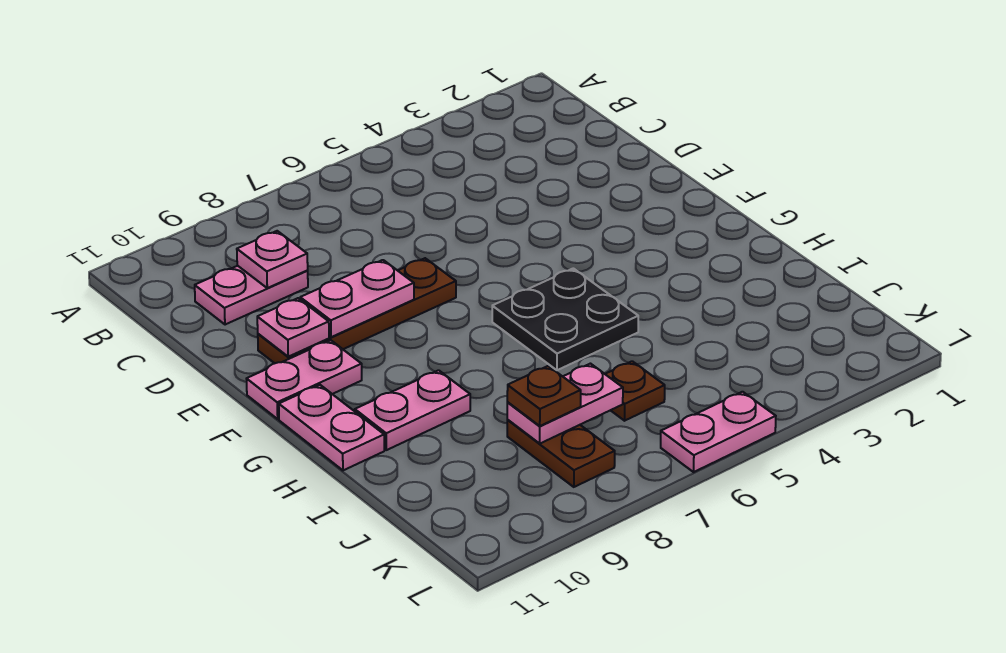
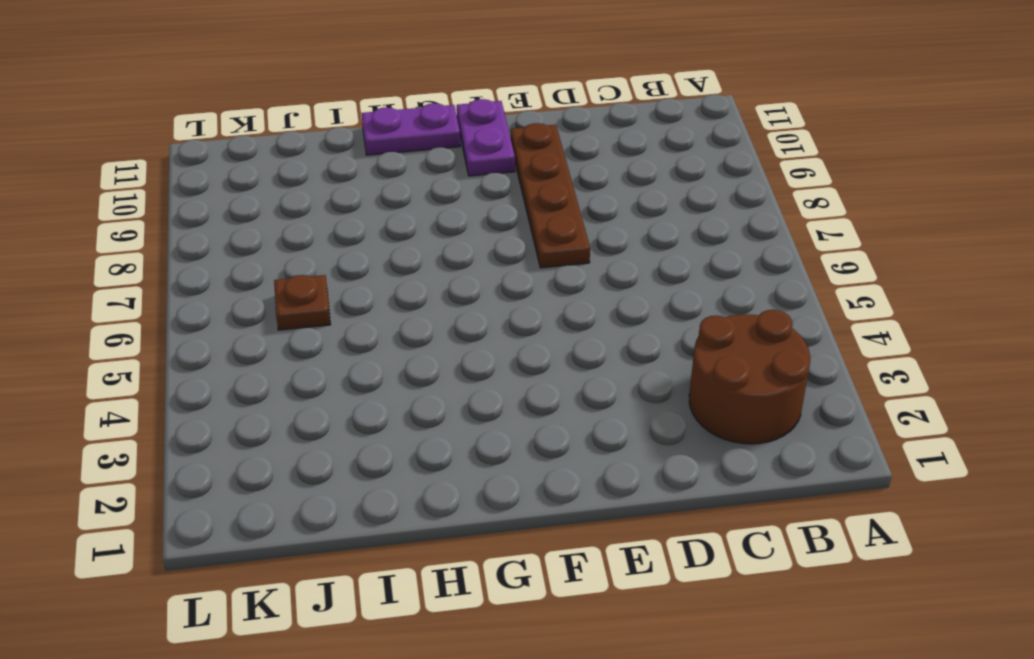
brown round brick B2:C3 level 1 -> none
purple plate F10:F11 level 1 -> pink plate F10:F11 level 1
purple plate G11:H11 level 1 -> pink plate G11:H11 level 1
none -> pink plate C9:C10 level 1
none -> black plate G5:H6 level 1
none -> pink plate H9:H10 level 1

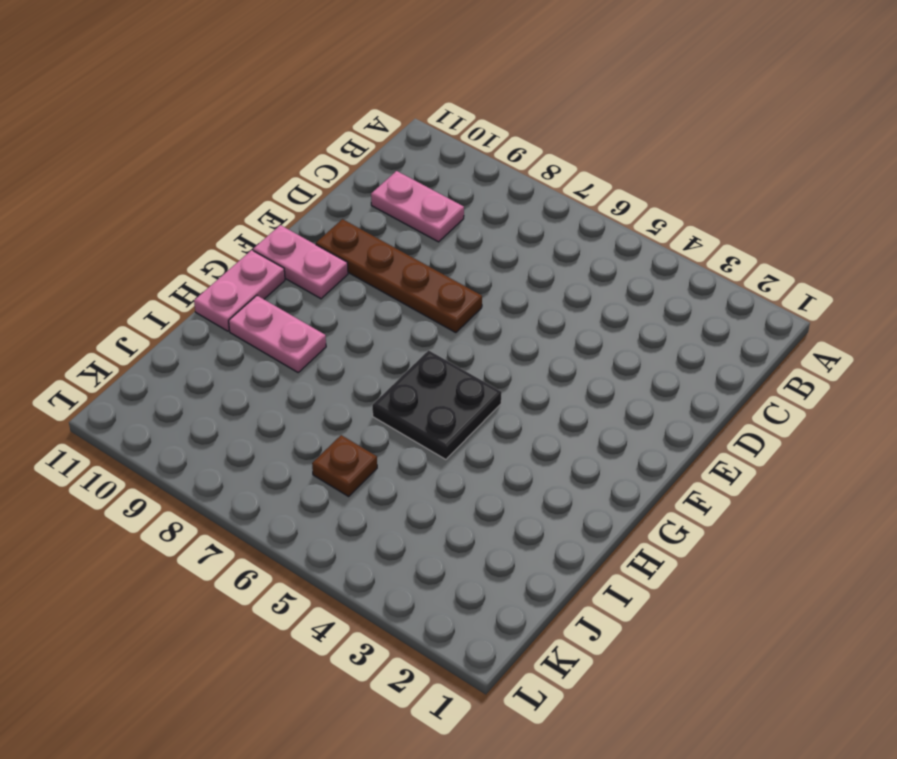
none -> brown plate J8:K8 level 1
none -> pink plate L5:L6 level 1
none -> pink plate C9 level 2

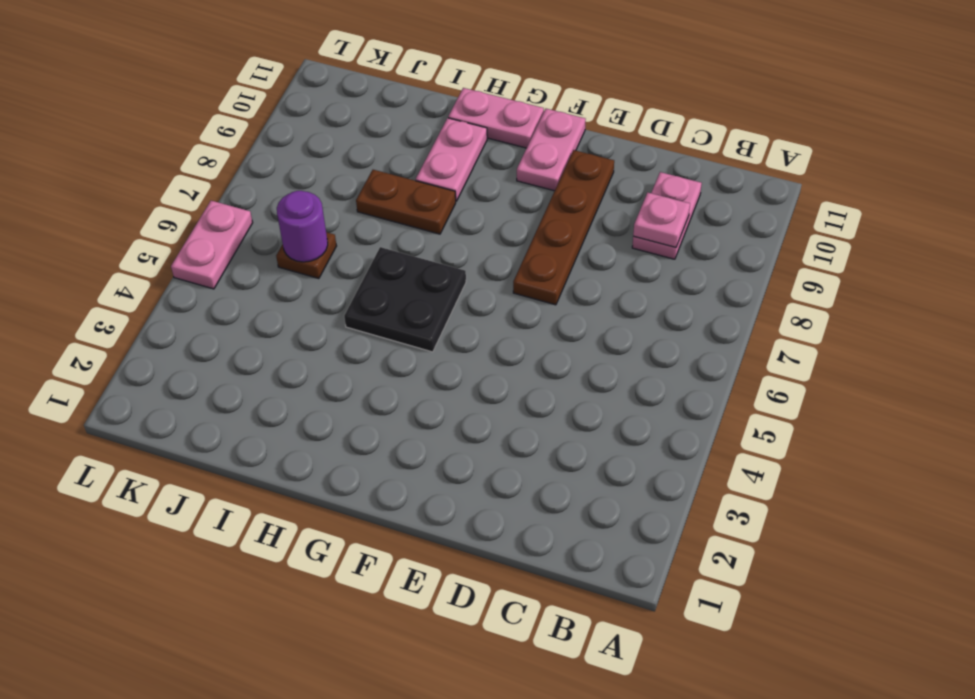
brown plate H8:I8 level 1 -> brown plate J8:K8 level 1
purple round brick J6 level 2 -> none
none -> pink plate E8:E9 level 2
none -> pink plate E10 level 2
none -> pink plate J7:J8 level 2

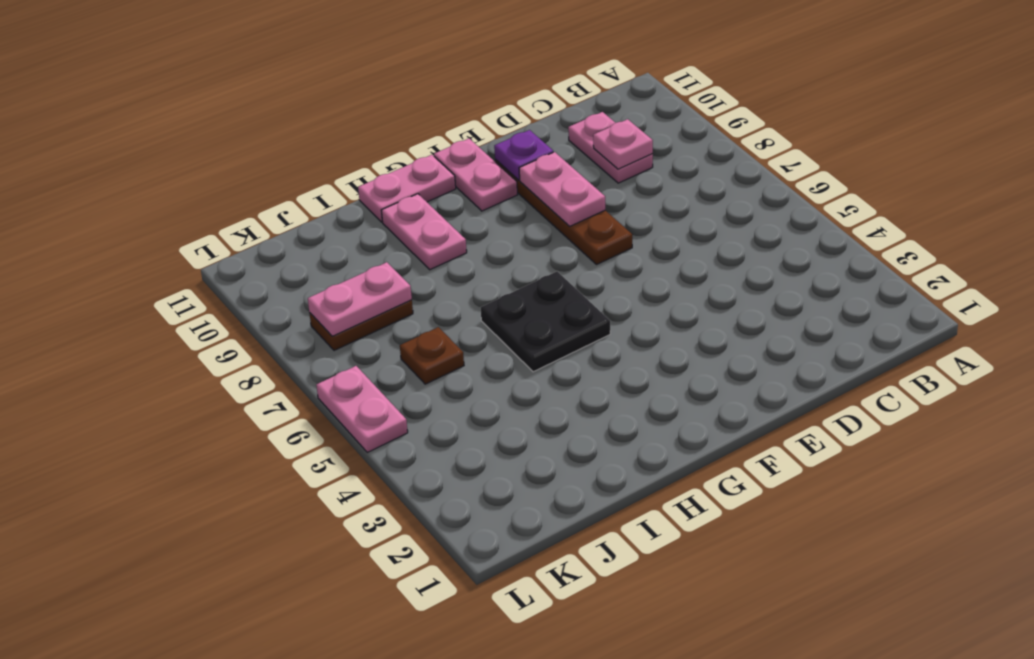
purple plate E10 level 2 -> pink plate E10 level 2
pink plate J8:K8 level 2 -> pink plate J7:J8 level 2
none -> brown plate J8 level 3

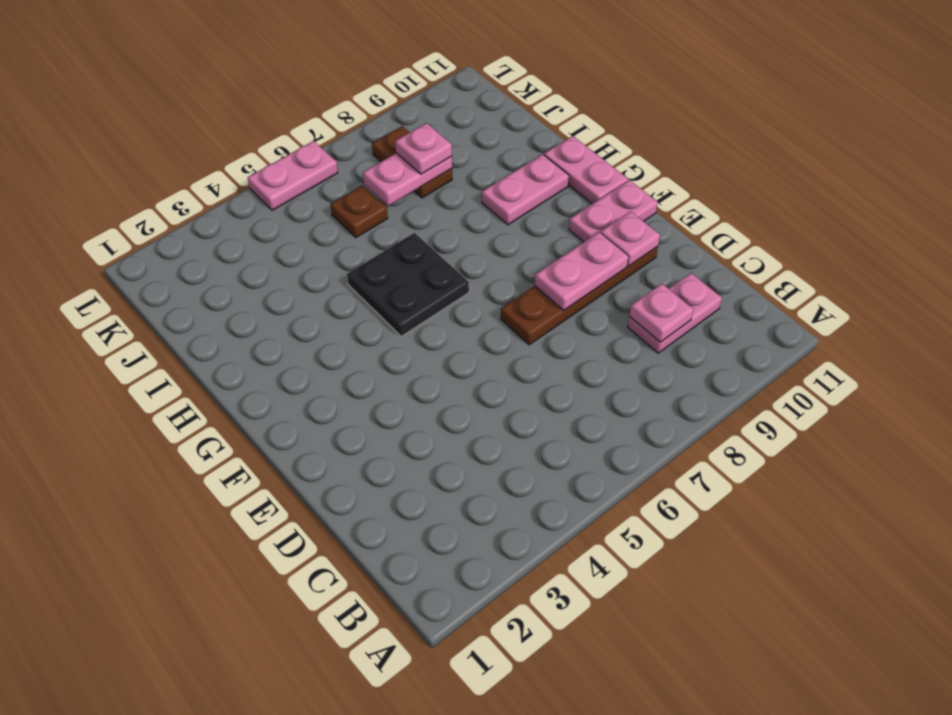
pink plate J8 level 3 -> brown plate J8 level 3

